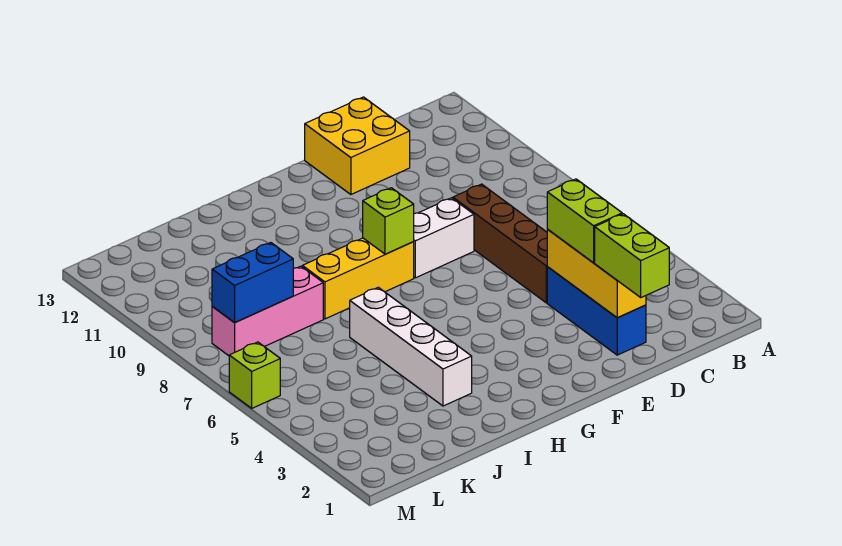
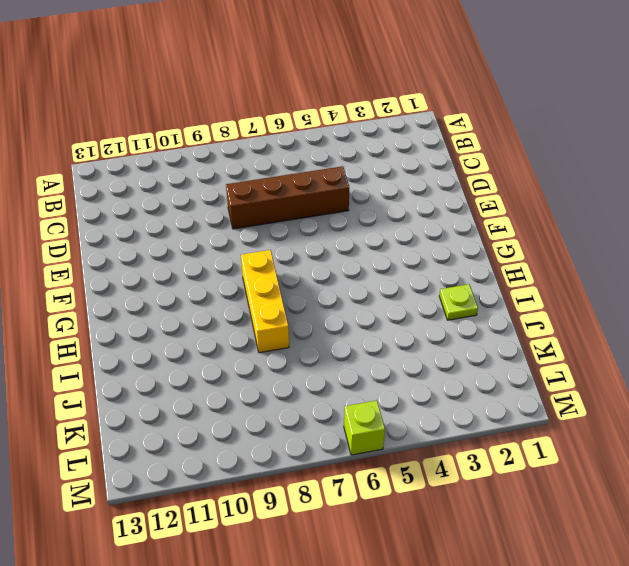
lime plate I2 level 1 -> none
none -> blue brick D2:D4 level 1
none -> yellow brick D12:E13 level 1
none -> white brick E8:F8 level 1

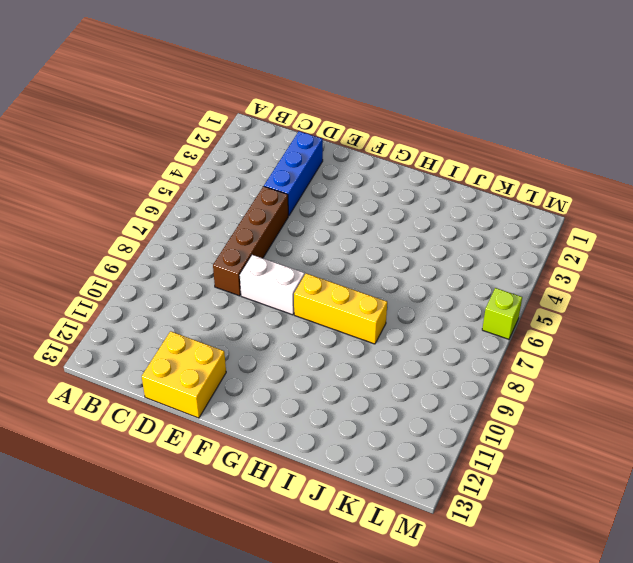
none -> white brick I3:I6 level 1
none -> pink brick J8:L8 level 1
none -> yellow brick D2:D4 level 2

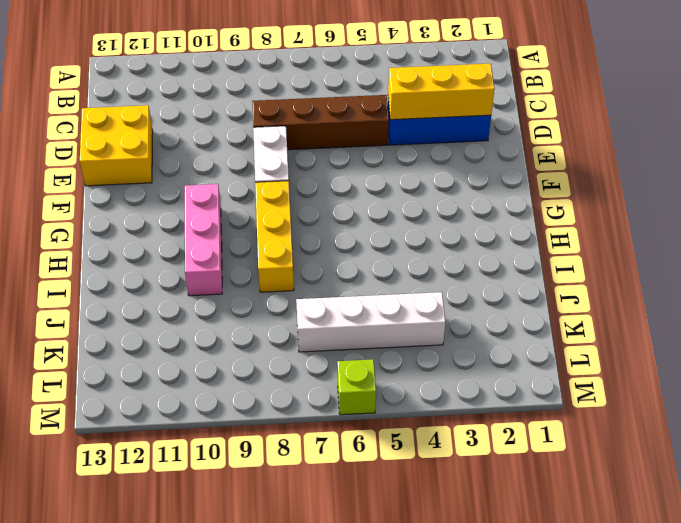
pink brick G10:I10 level 1 -> pink brick J8:L8 level 1
white brick K4:K7 level 1 -> white brick I3:I6 level 1
none -> lime brick G8 level 2
none -> blue brick K8:L8 level 2
none -> lime brick D1:D2 level 3

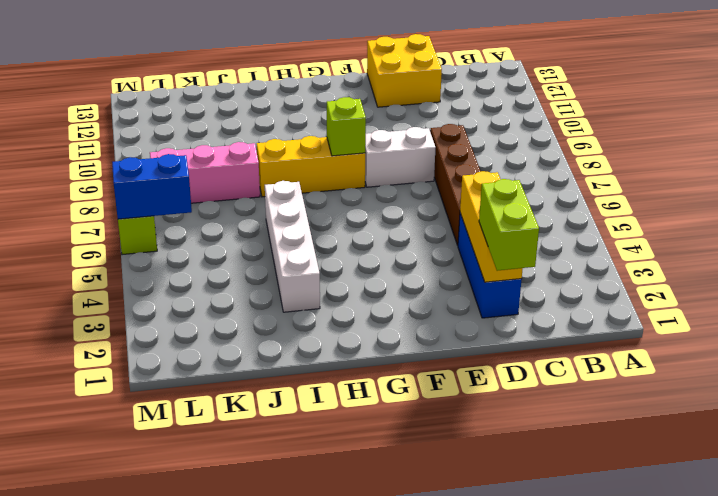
blue brick L6:M6 level 2 -> blue brick K8:L8 level 2
none -> lime brick D3:D4 level 3

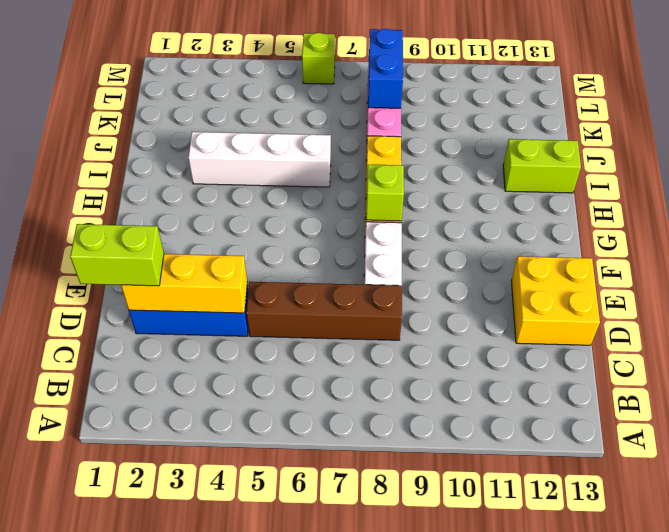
lime brick I12:I13 level 1 -> lime brick D3:D4 level 3

